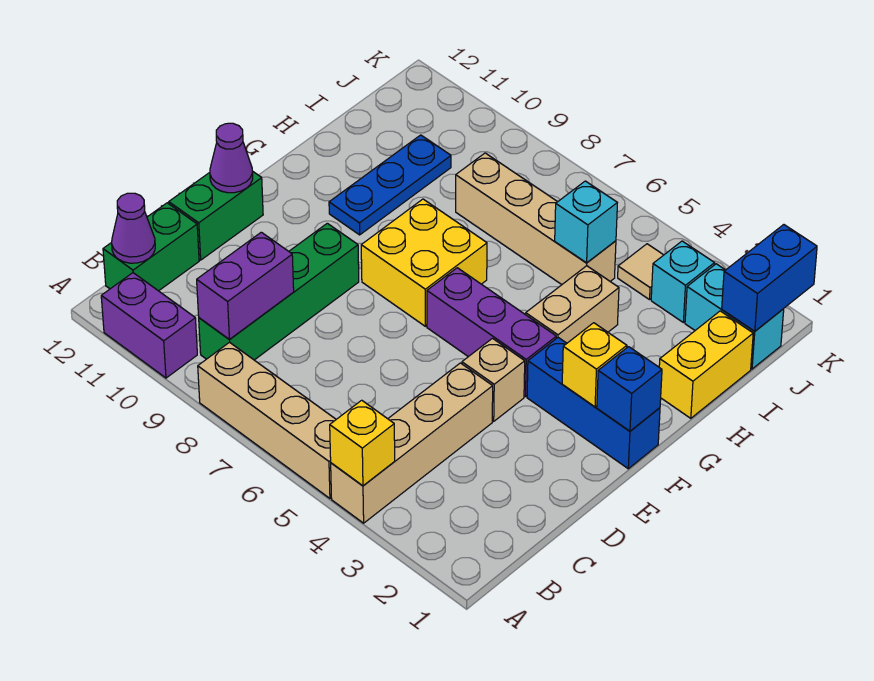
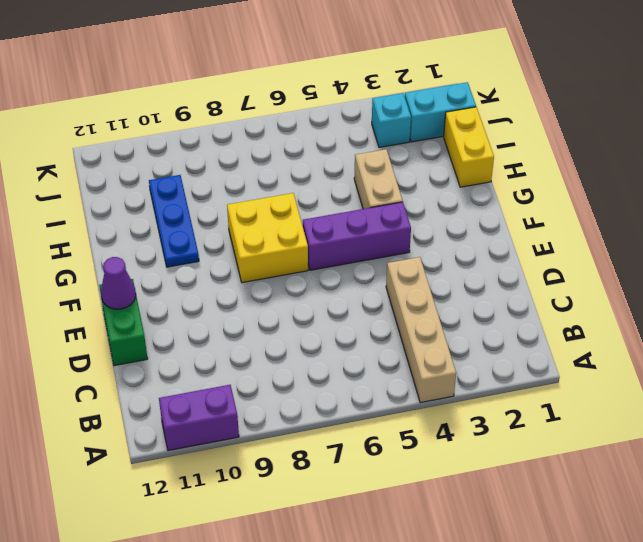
none -> tan brick A5:A8 level 1
none -> green brick B9:E9 level 1
none -> green brick B12:C12 level 1

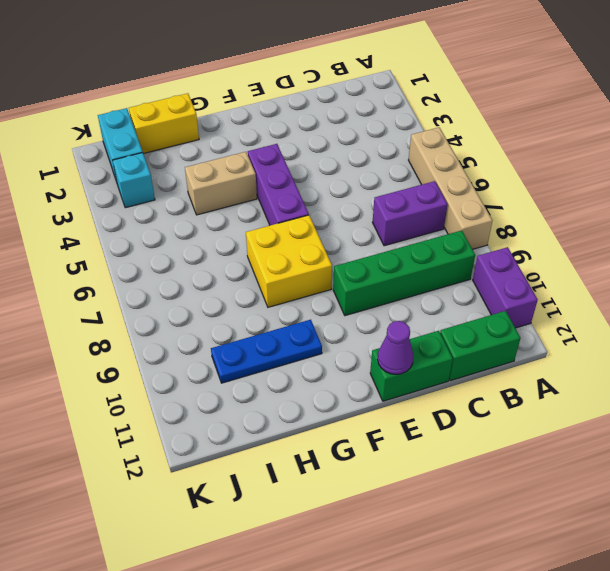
purple brick B7:C7 level 1 -> purple brick B9:C9 level 2
none -> tan brick A4:D4 level 1
none -> tan brick E4 level 1
none -> blue brick F1:F3 level 1

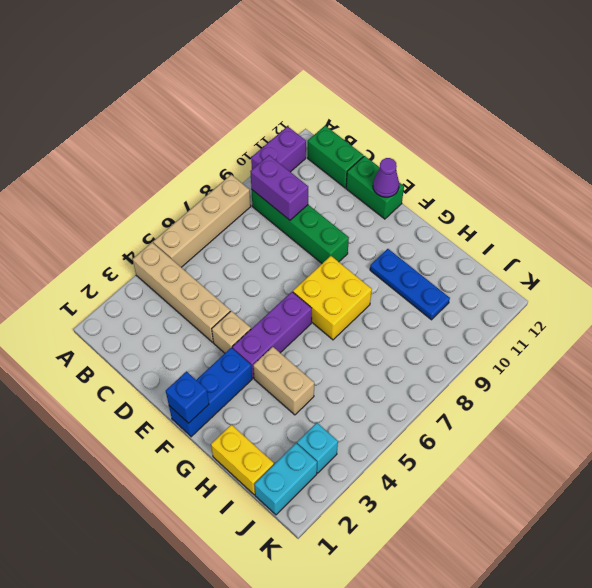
none -> tan brick I5:I8 level 1
none -> tan tile J4 level 1
none -> yellow brick A4 level 2

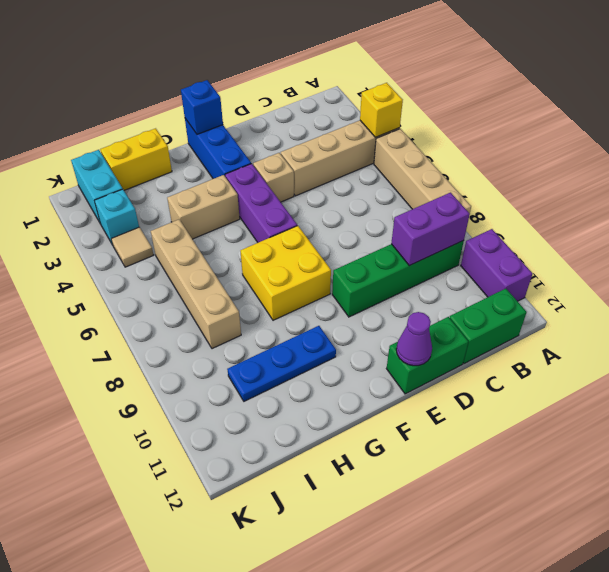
none -> purple cone B12 level 2
none -> yellow brick F2 level 2
none -> cyan brick I5 level 2

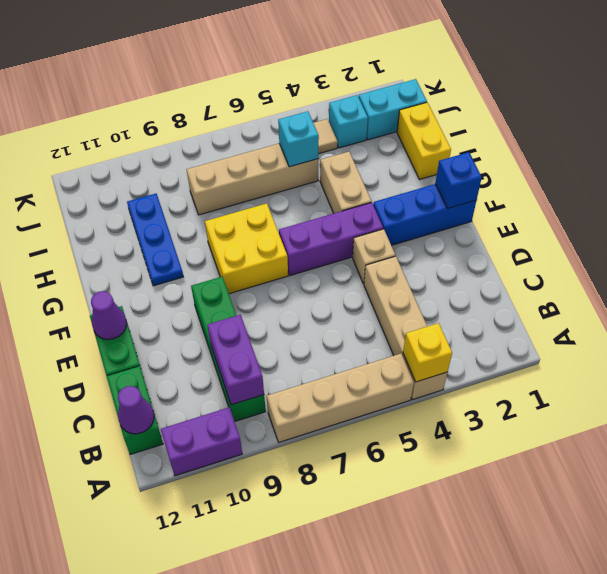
none -> yellow brick F2 level 2
none -> blue brick J1:K1 level 2

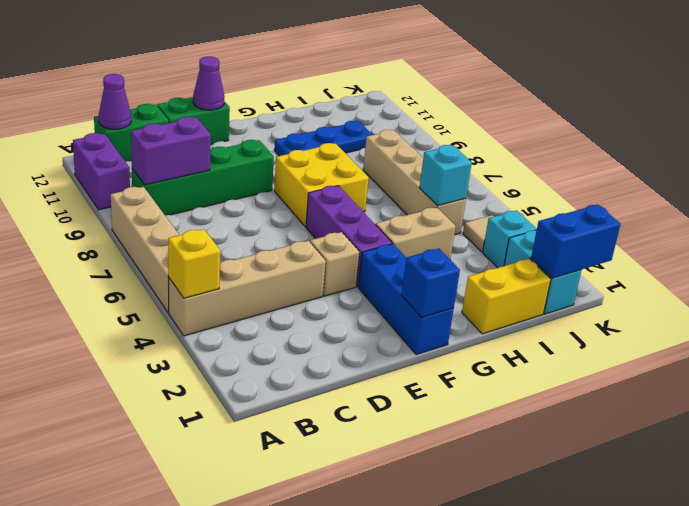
none -> yellow brick F2 level 2

